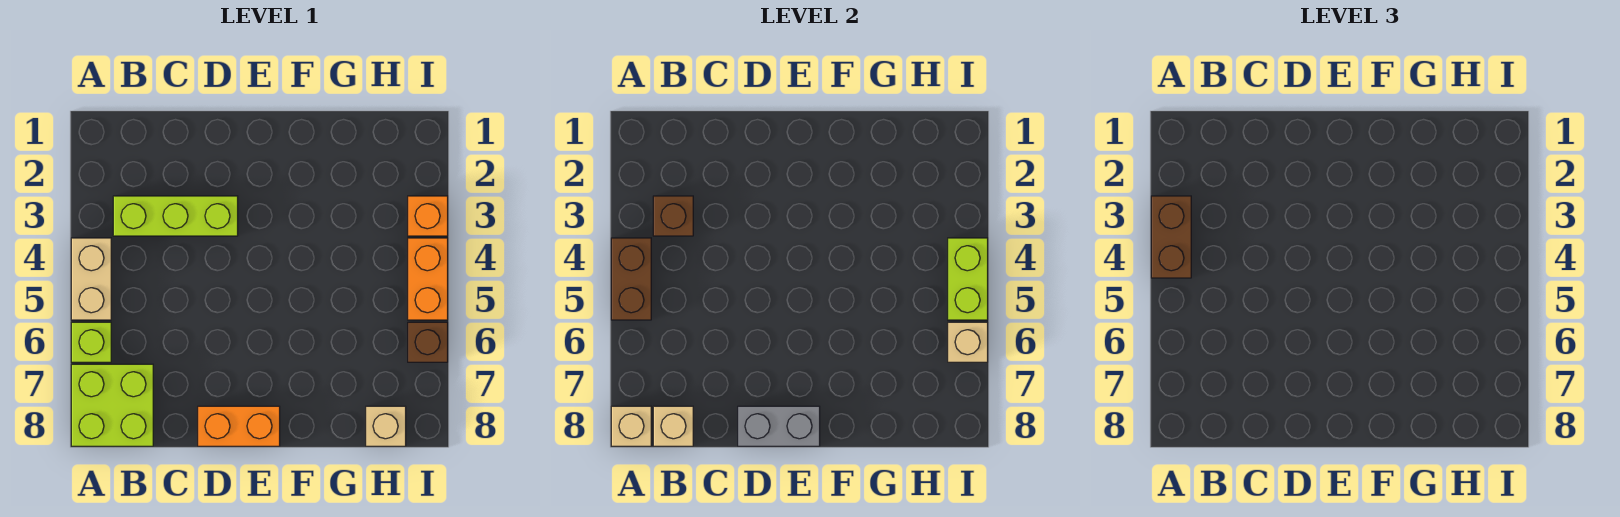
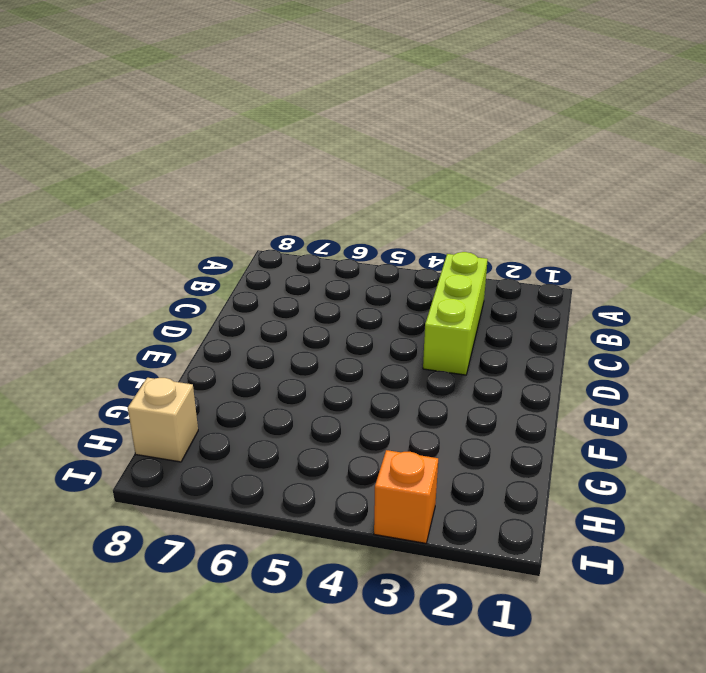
none -> tan brick A4:A5 level 1
none -> lime brick A6 level 1
none -> lime brick A7:B8 level 1

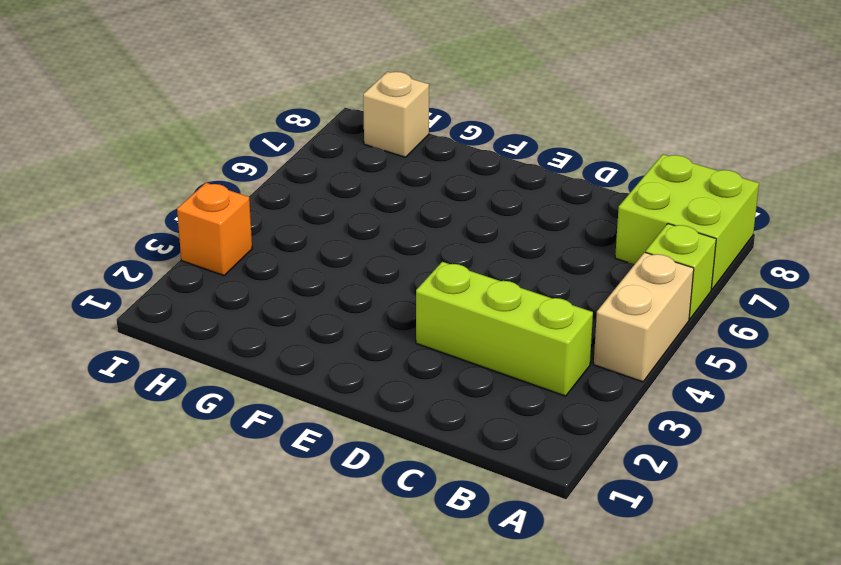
none -> orange brick D8:E8 level 1
none -> orange brick I4:I5 level 1
none -> brown brick I6 level 1

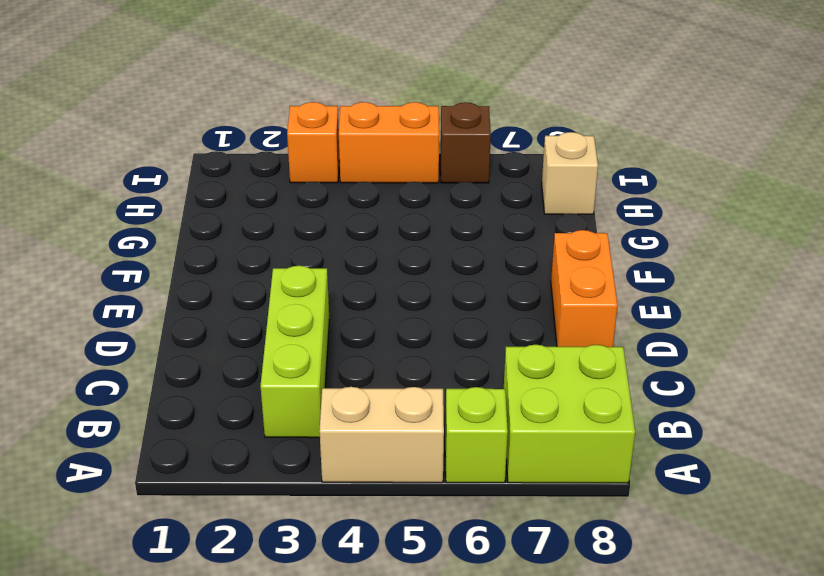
none -> brown brick A4:A5 level 2
none -> tan brick A8 level 2
none -> brown brick B3 level 2

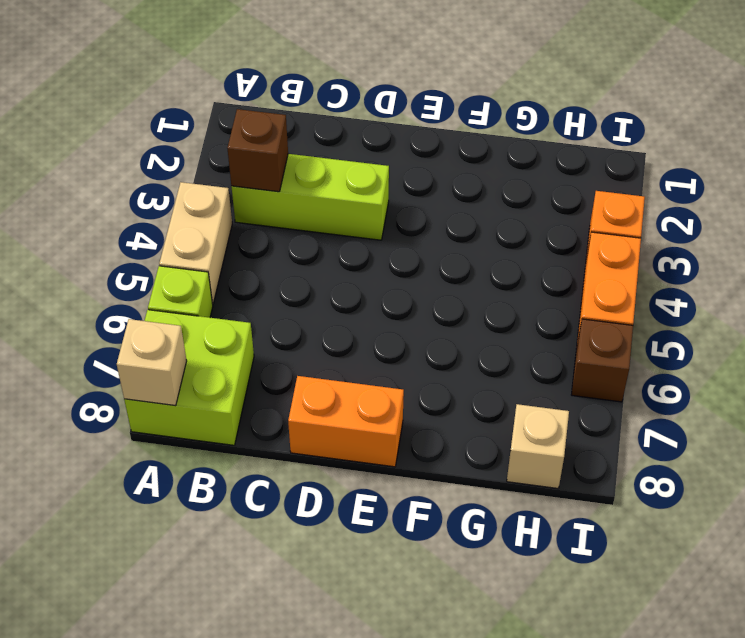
none -> brown brick A4:A5 level 2
none -> tan brick B8 level 2
none -> grey brick D8:E8 level 2

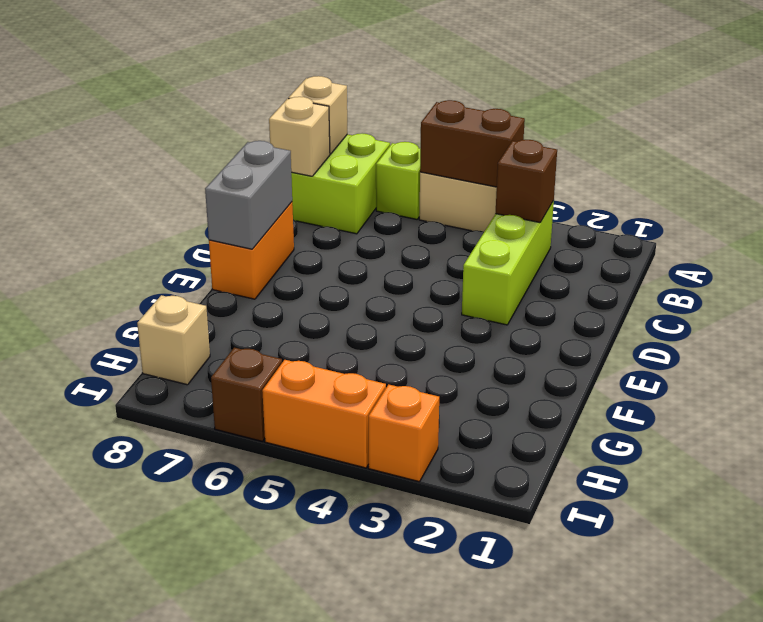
none -> lime brick I4:I5 level 2
none -> tan brick I6 level 2
none -> brown brick A3:A4 level 3

